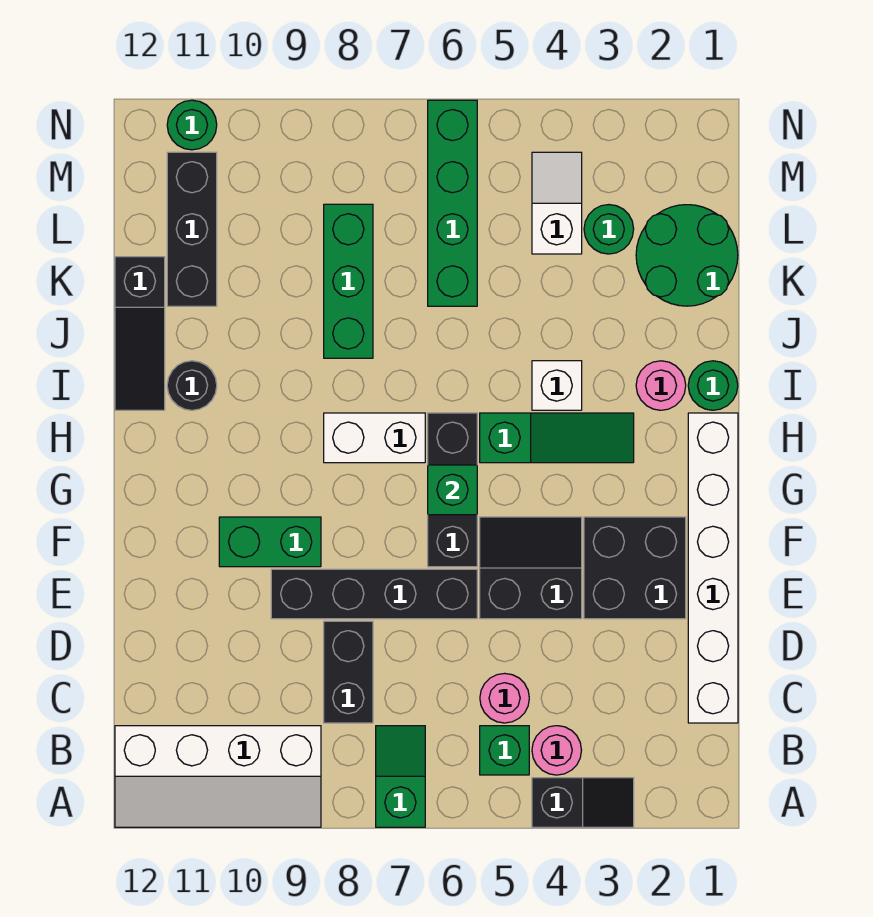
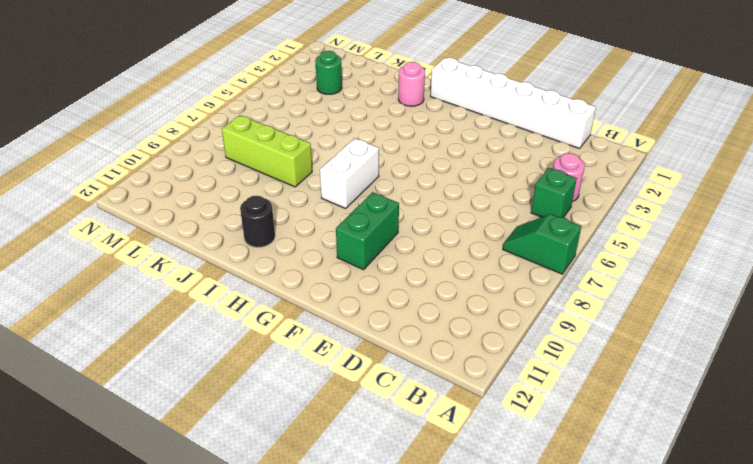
lime brick J8:L8 level 1 -> green brick J8:L8 level 1
none -> black slope A3:A4 level 1 top 4
none -> white slope A9:B12 level 1 top B
none -> pink round brick C5 level 1

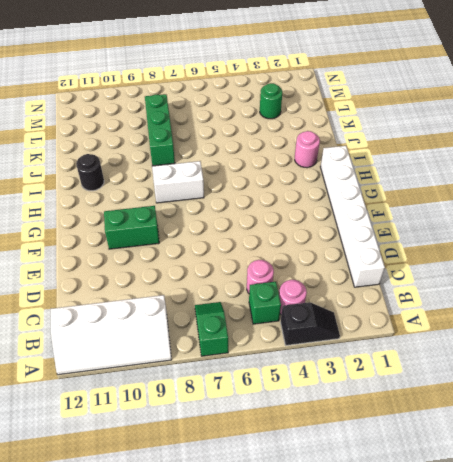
none -> black brick C8:D8 level 1
none -> black brick E2:F3 level 1
none -> black slope E4:F5 level 1 top E

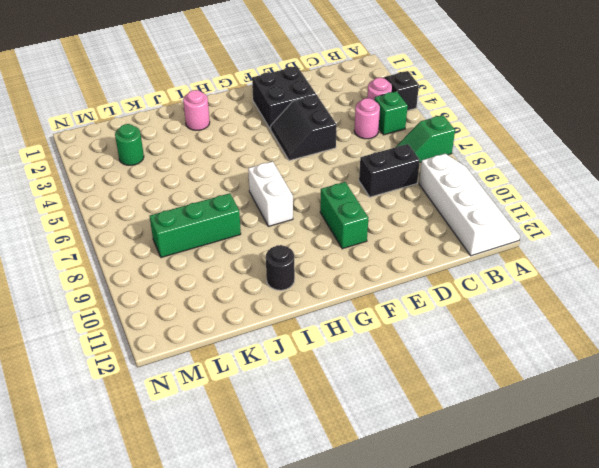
none -> white brick C1:H1 level 1
none -> black brick E6:E9 level 1
none -> black brick F6:H6 level 1

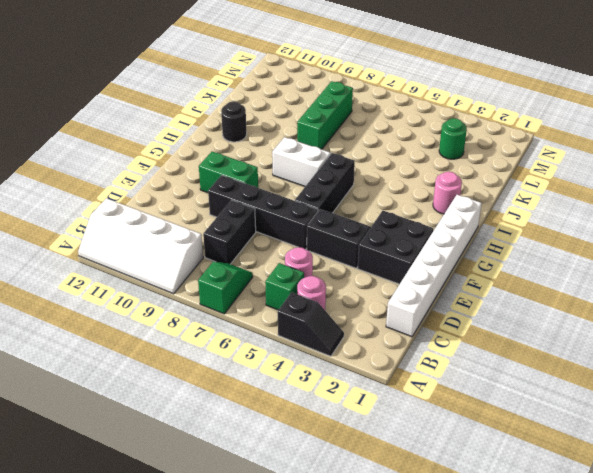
none -> green slope H3:H5 level 1 top 5
none -> green round brick I1 level 1
none -> white brick I4 level 1

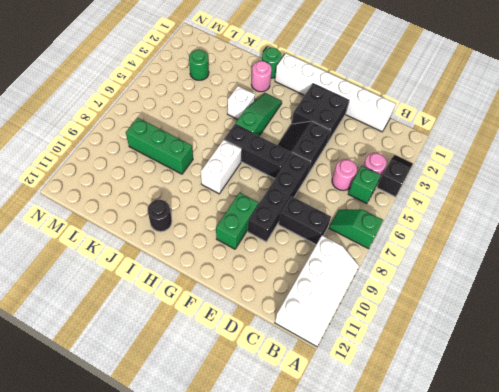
none -> black slope I12:K12 level 1 top K
none -> green round brick K1:L2 level 1
none -> green brick K6:N6 level 1

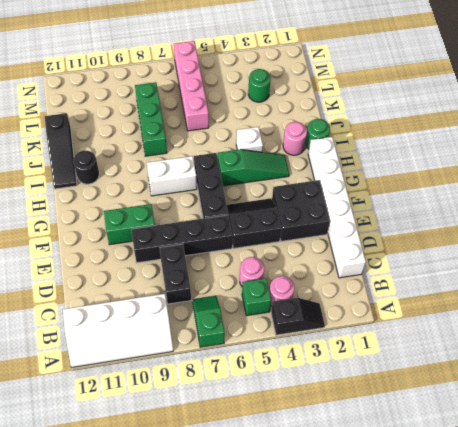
pink brick K6:N6 level 1 -> green brick K6:N6 level 1
none -> green round brick K1:L2 level 1
none -> black brick K11:M11 level 1
none -> white slope L4:M4 level 1 top L

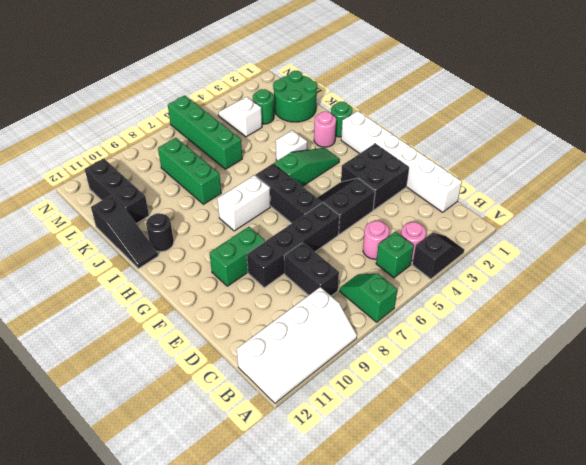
none -> green round brick N11 level 1
none -> green brick G6 level 2

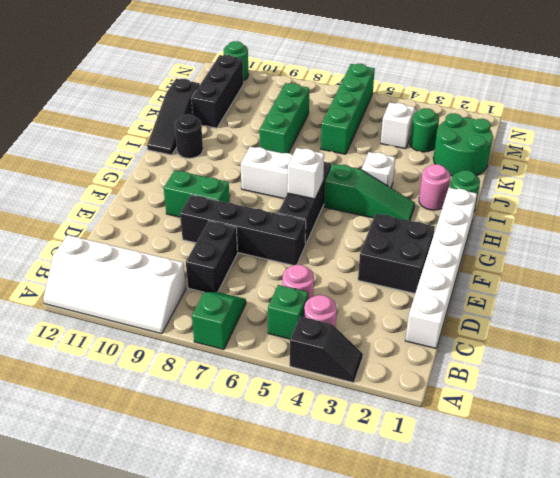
white brick G6 level 2 -> green brick G6 level 2
none -> black slope E4:F5 level 1 top E

